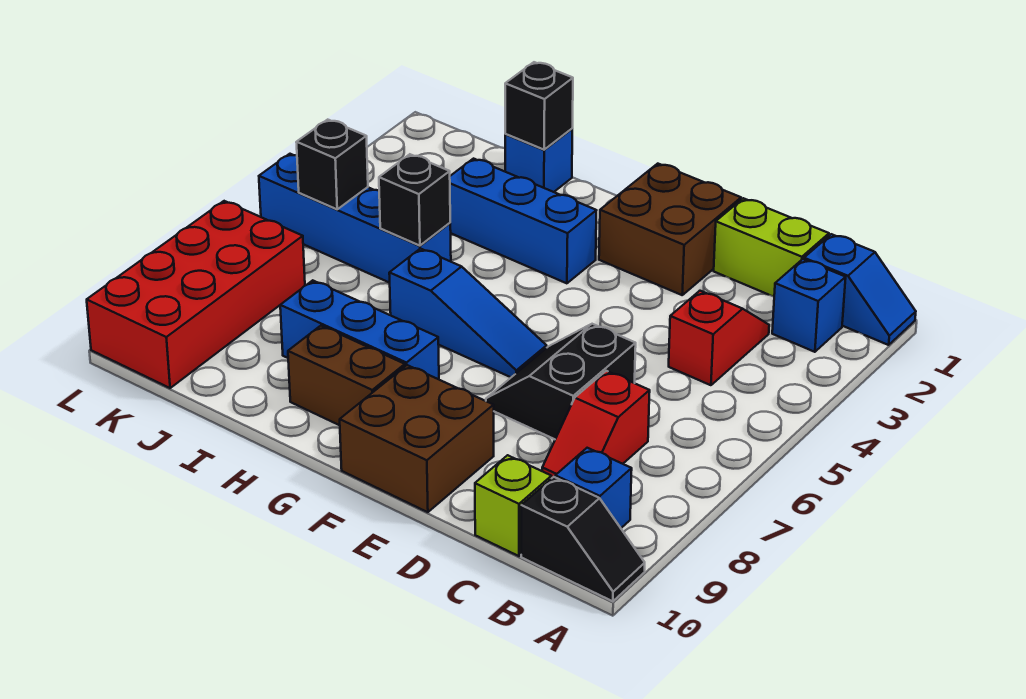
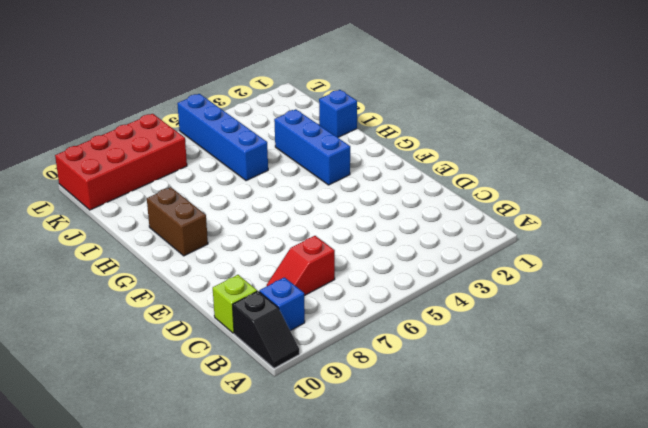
none -> blue slope A1:B1 level 1 top B
none -> blue brick B2 level 1
none -> lime brick C1:D1 level 1

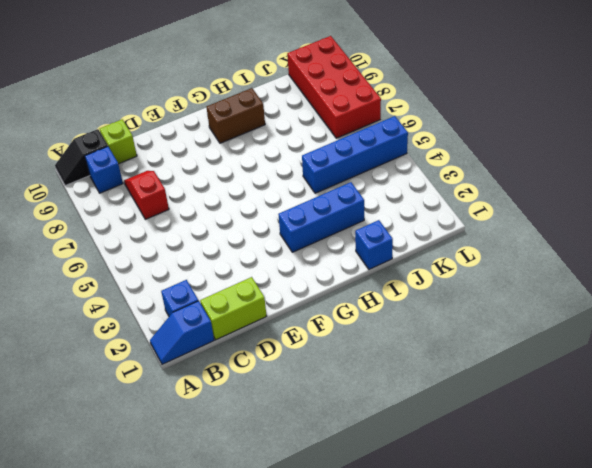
none -> red slope C3:C4 level 1 top 4
none -> black slope D6:E7 level 1 top D
none -> brown brick E1:F2 level 1

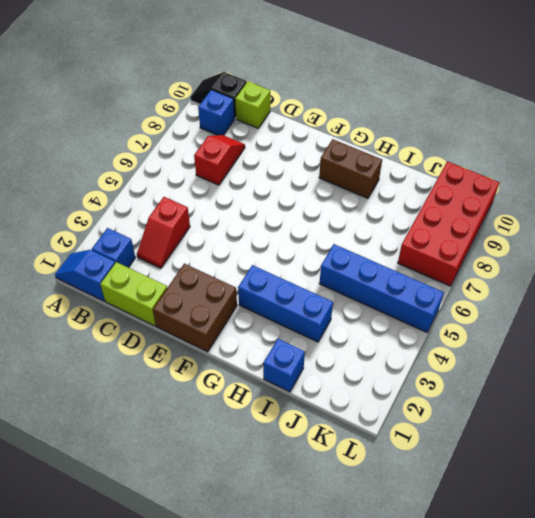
none -> black slope D6:E7 level 1 top D
none -> brown brick E9:F10 level 1
none -> blue slope F6:H6 level 1 top H

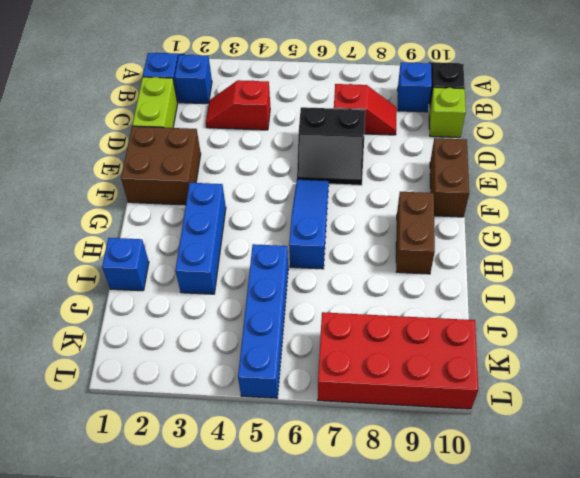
brown brick E10:F10 level 1 -> brown brick E9:F10 level 1
none -> blue brick G8:I8 level 1
none -> black brick I1 level 2
none -> black brick I5 level 2

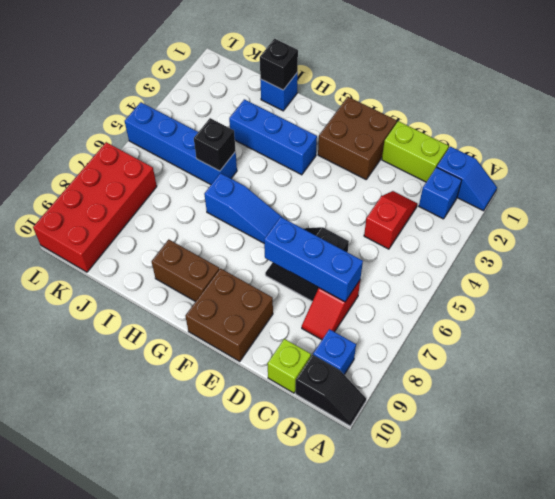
blue brick C7:E7 level 2 -> blue brick G8:I8 level 1
none -> black brick K5 level 2

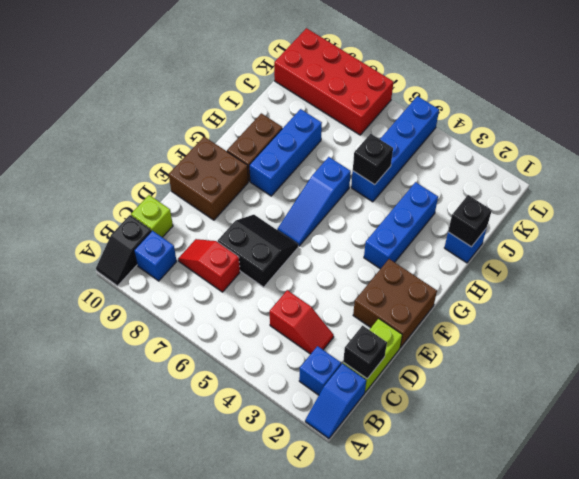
black brick C1 level 2 -> black brick K5 level 2

